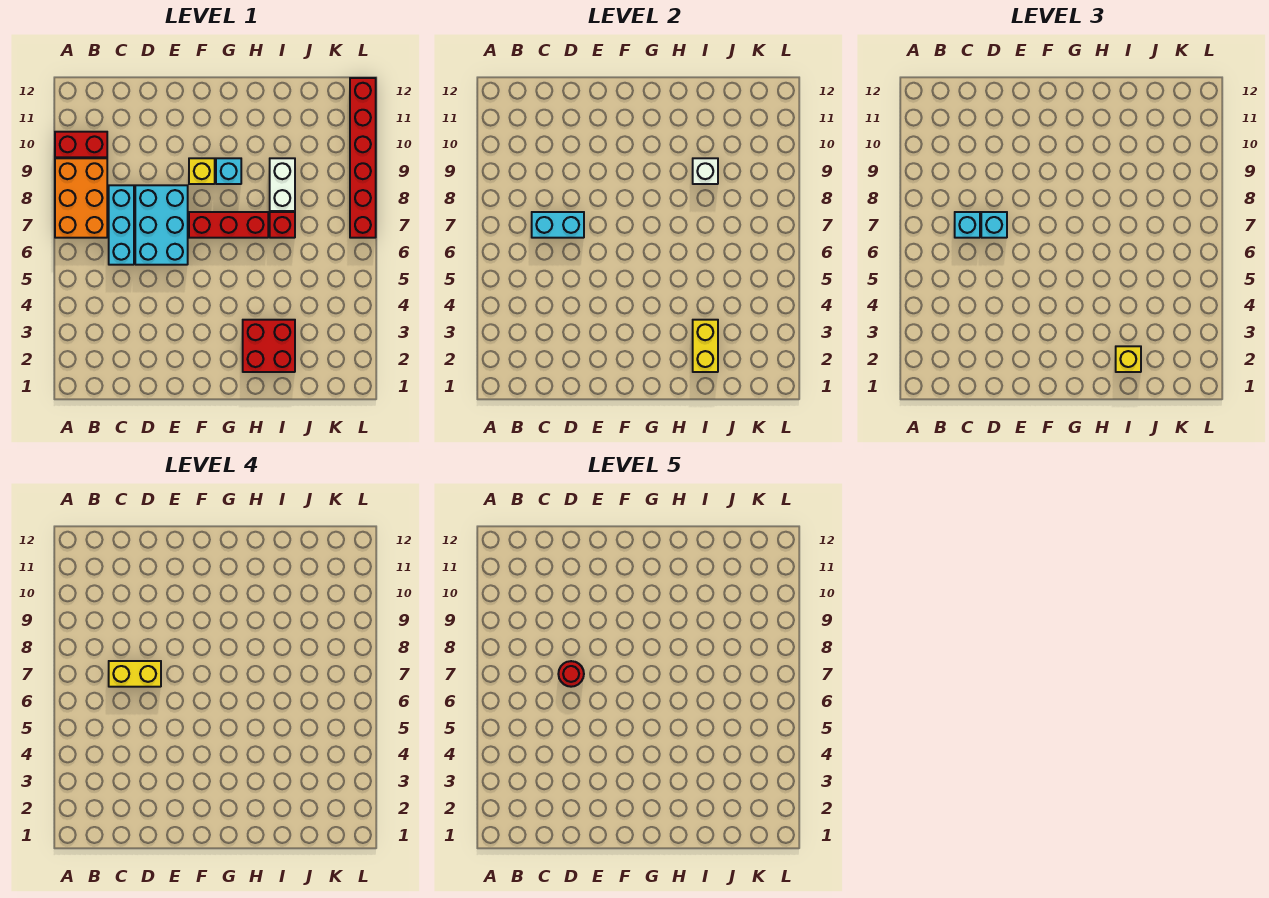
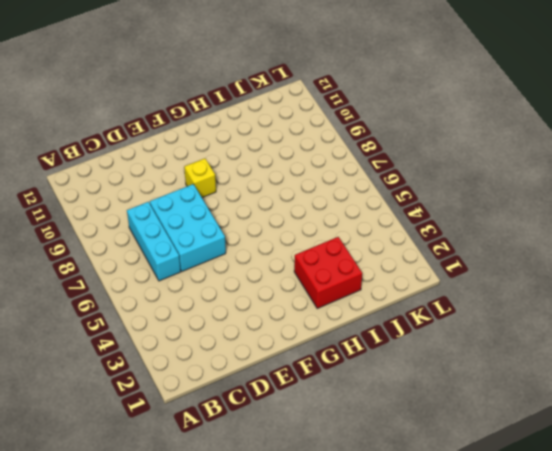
none -> orange brick A7:B9 level 1
none -> red brick A10:B10 level 1
none -> red brick F7:H7 level 1

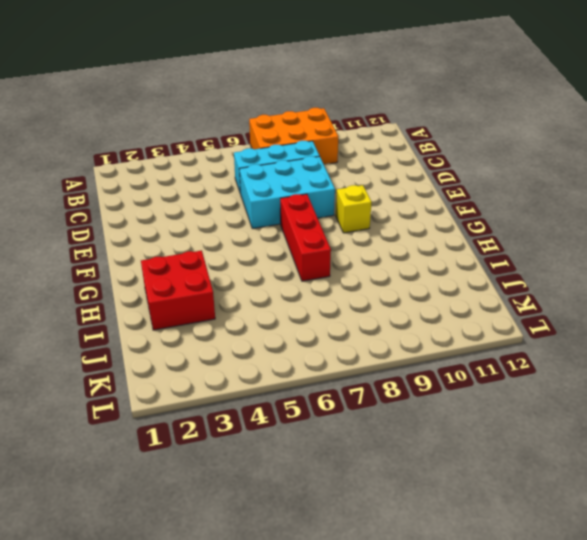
none -> red brick A10:B10 level 1
none -> cyan brick G9 level 1
none -> red brick I7 level 1

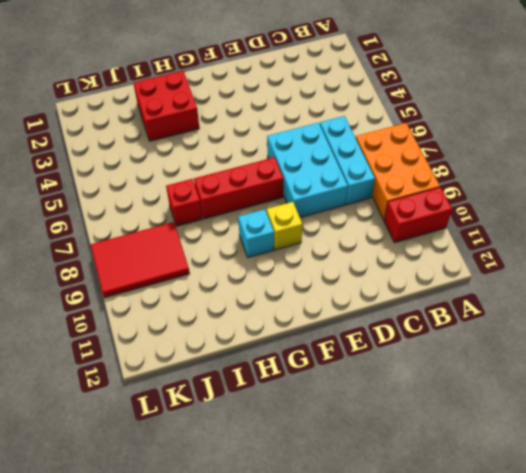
red tile J8:L9 level 1 -> red brick L7:L12 level 1
none -> white brick I8:I9 level 1
none -> cyan brick C7:D7 level 2
none -> yellow brick I2:I3 level 2

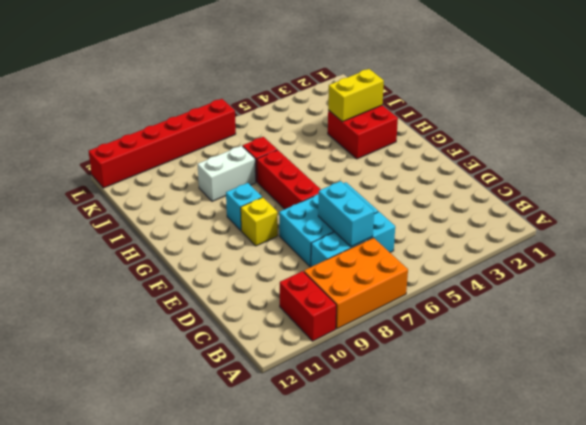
none -> white brick I9 level 2
none -> cyan brick C7 level 3
none -> cyan brick D7 level 3

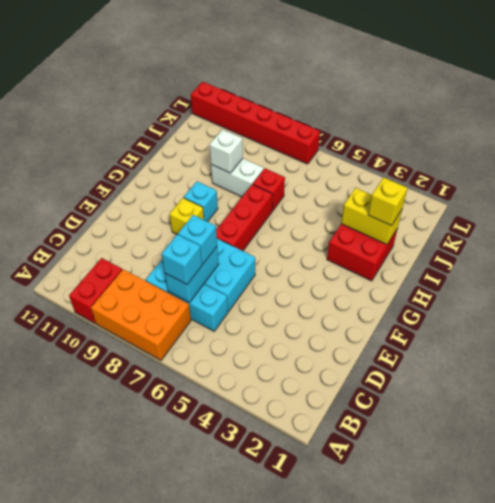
none -> yellow brick C7:D7 level 4
none -> red round brick D7 level 5

